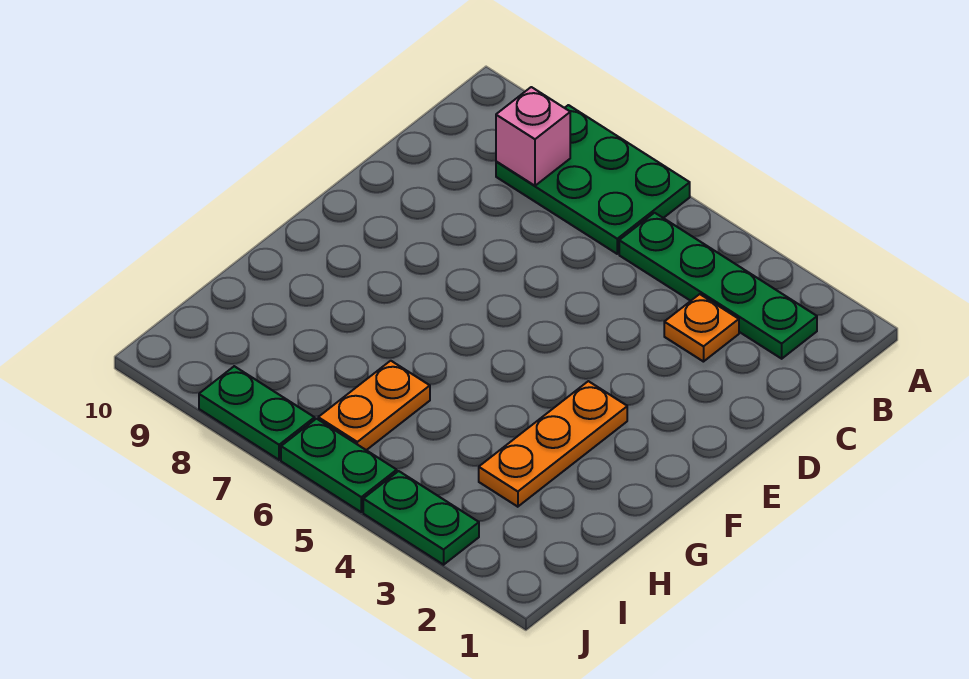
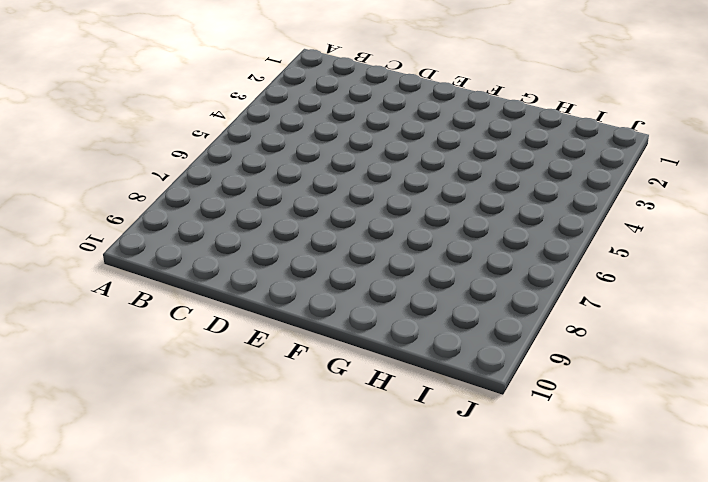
none -> green plate A6:B8 level 1
none -> green plate B2:B5 level 1

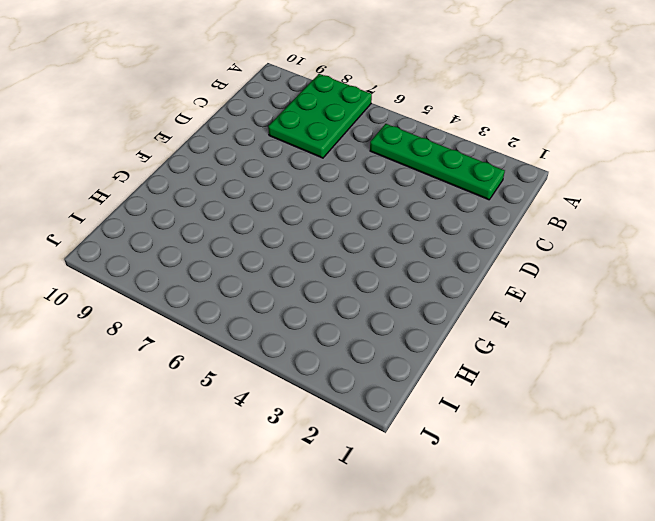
green plate A7:C8 level 1 -> green plate A6:B8 level 1
none -> orange plate C3 level 1
none -> orange plate F3:H3 level 1

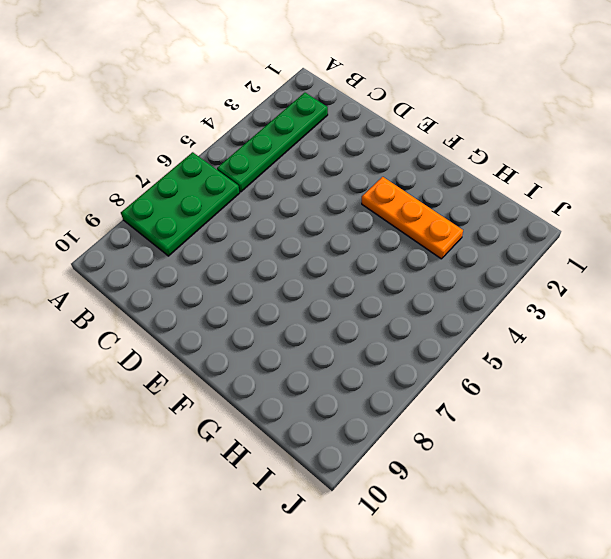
none -> orange plate C3 level 1
none -> orange plate H6:I6 level 1

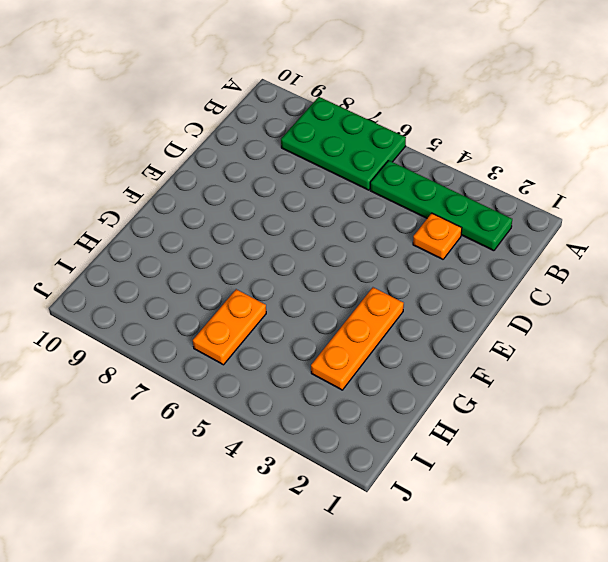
none -> green plate J3:J4 level 1
none -> green plate J5:J6 level 1

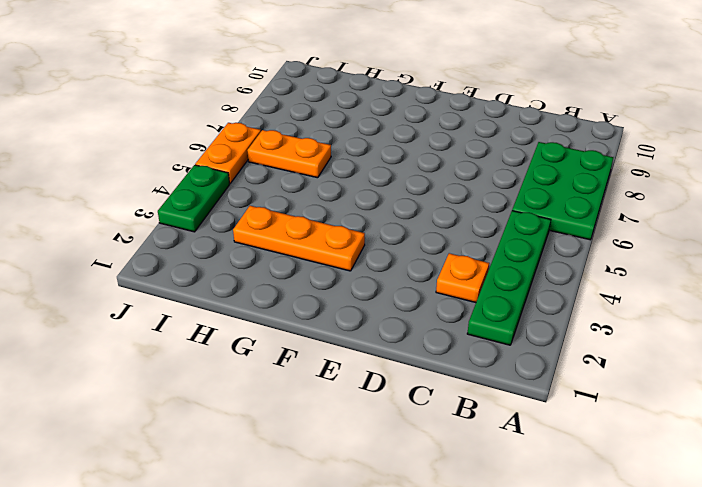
orange plate J5:J6 level 1 -> green plate J5:J6 level 1
none -> green plate J7:J8 level 1
none -> pink brick B8 level 2

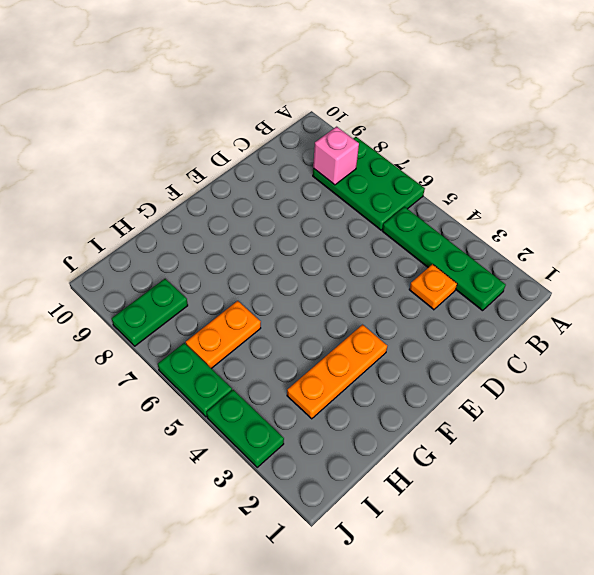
green plate I8:J8 level 1 -> green plate J7:J8 level 1

